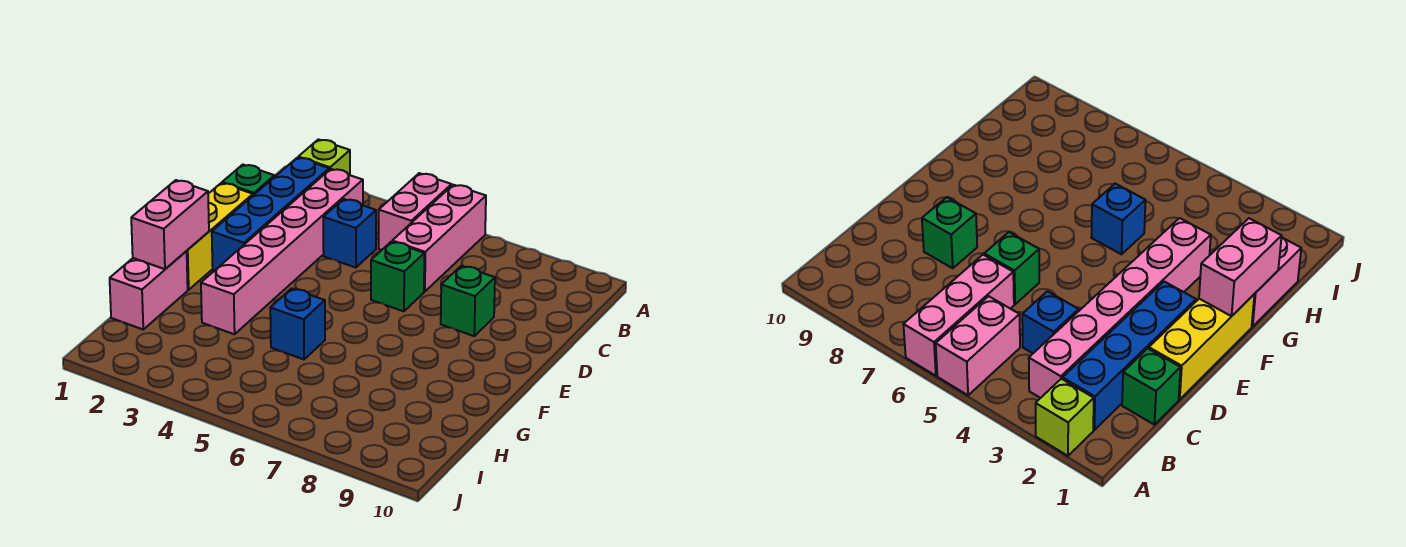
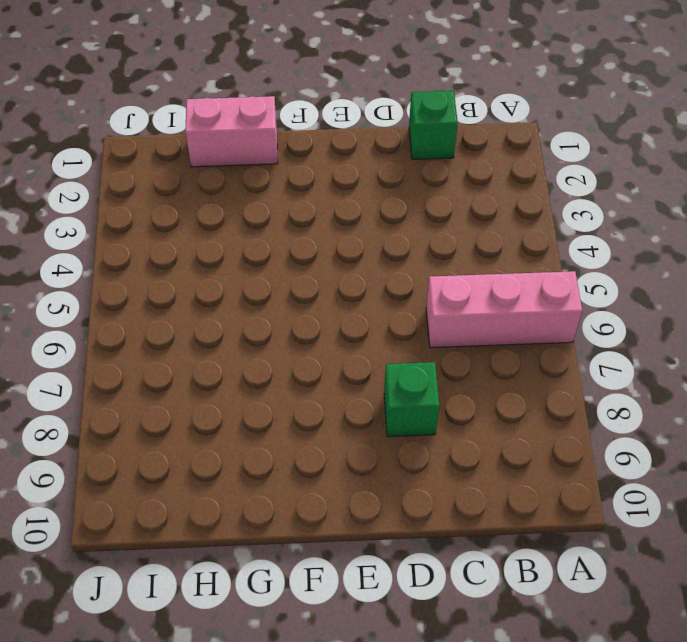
none -> lime brick A2 level 1
none -> pink brick A5:B5 level 1
none -> blue brick B2:E2 level 1

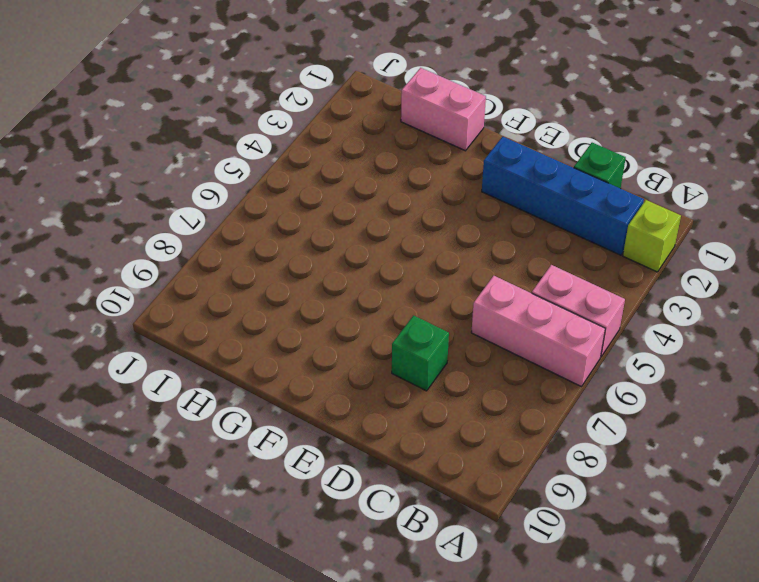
none -> pink brick B3:G3 level 1
none -> blue brick C4 level 1
none -> yellow brick D1:F1 level 1

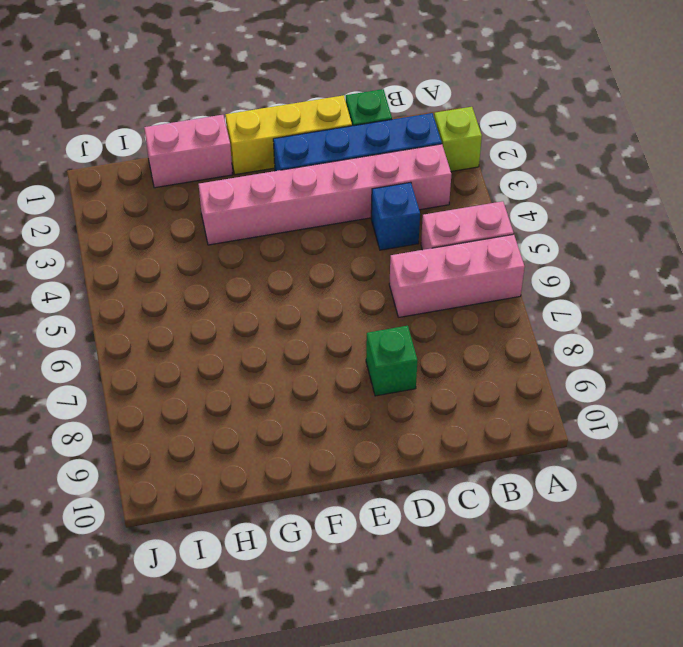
none -> green brick D6 level 1
none -> blue brick G5 level 1
none -> pink brick F1:G1 level 2

